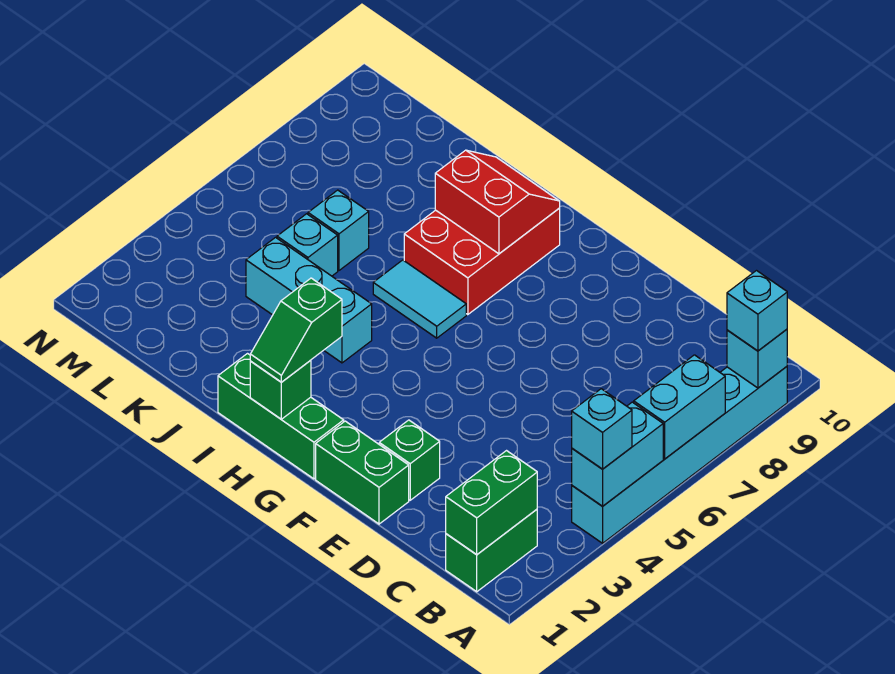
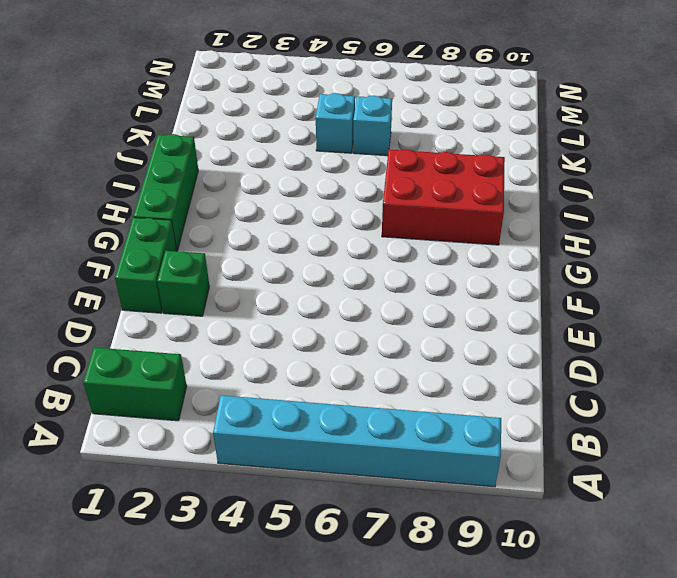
none -> cyan tile H6:I6 level 1
none -> cyan brick I4:K4 level 1
none -> cyan brick A4:A5 level 2

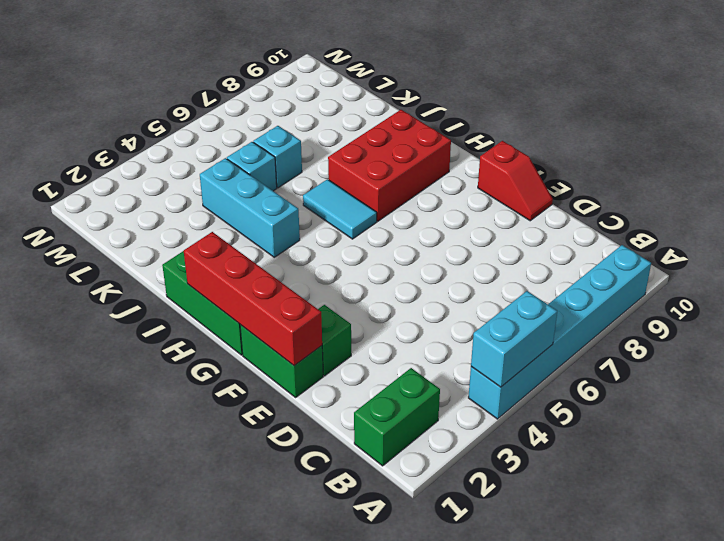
red brick E1:H1 level 2 -> green brick H1 level 2
red slope E10:F10 level 1 top F -> none
none -> cyan brick A6:A7 level 2
none -> cyan brick A9 level 2
none -> green brick B1:B2 level 2

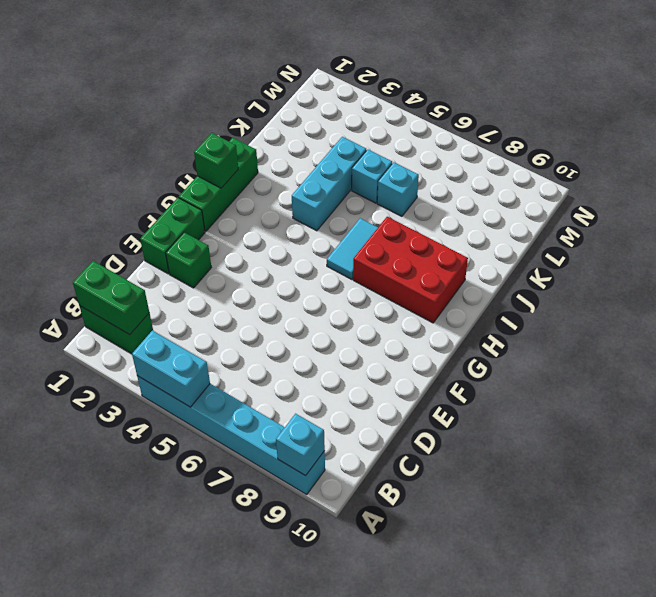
none -> cyan brick A6:A7 level 2
none -> red slope H8:I9 level 2 top 8
none -> cyan brick A4 level 3

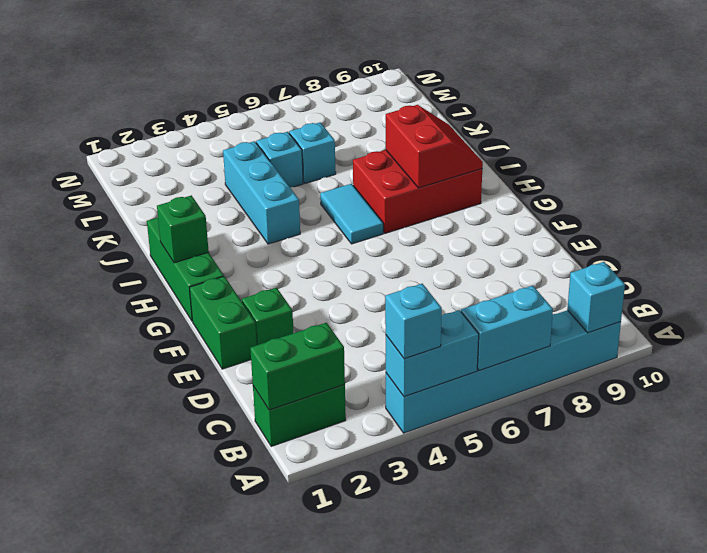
none -> cyan brick A9 level 3
none -> green slope H1:H2 level 3 top 2

